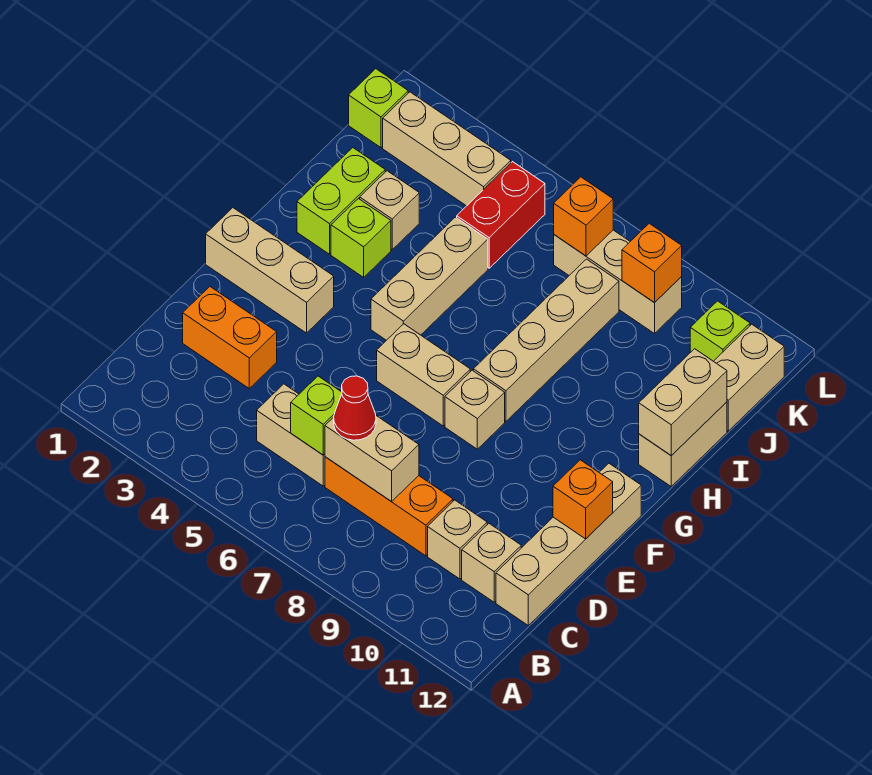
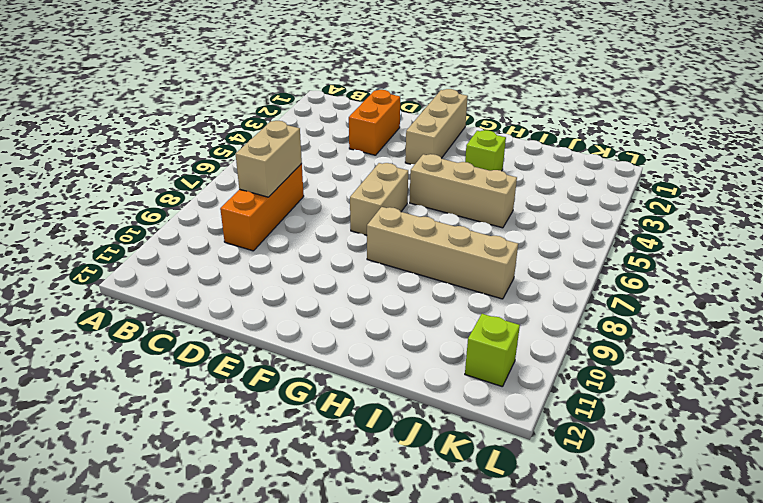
none -> tan brick C5:C6 level 1
none -> tan brick C10 level 1
none -> tan brick C11 level 1

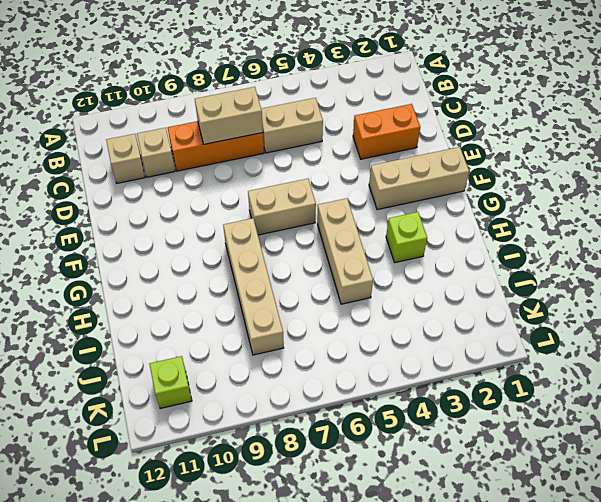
none -> tan brick C12:F12 level 1
none -> tan brick F8 level 1
none -> lime brick H2:I2 level 1

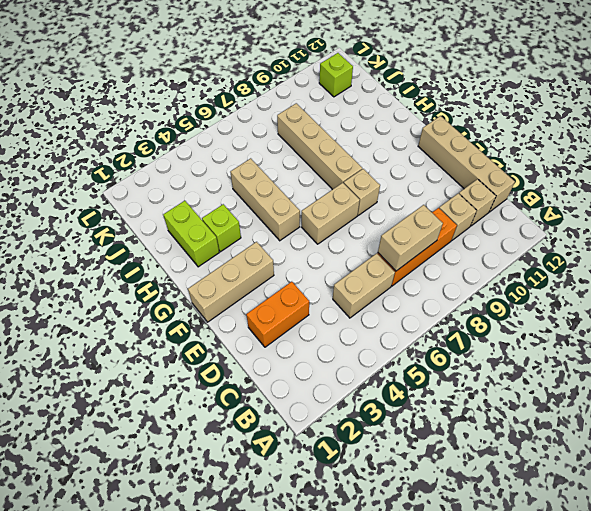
none -> tan brick H12:I12 level 1
none -> tan brick I3 level 1
none -> red brick J5:K5 level 1

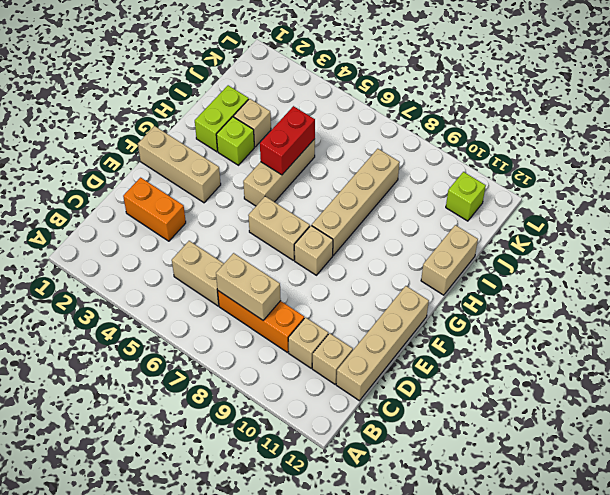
red brick H5:I5 level 2 -> red brick J5:K5 level 1
none -> tan brick J12:K12 level 1
none -> lime brick K1 level 1
none -> tan brick K2:K4 level 1

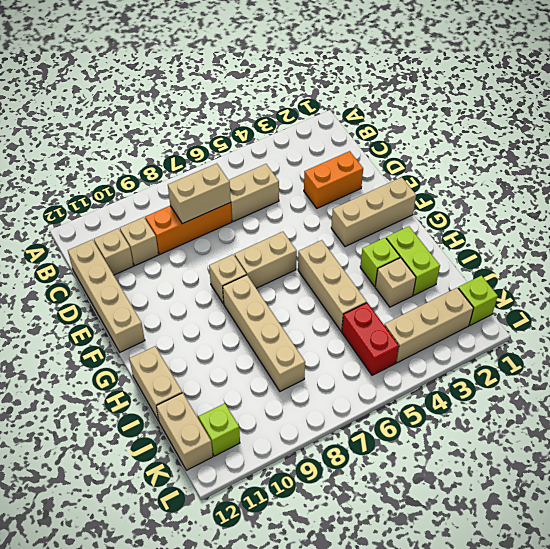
none -> tan brick K7:K9 level 1
none -> lime brick C6 level 2
none -> orange brick E12 level 2

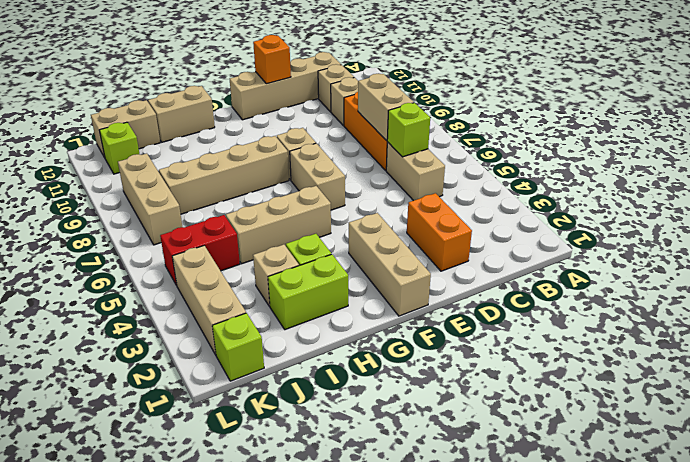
none -> tan brick H12:I12 level 2
none -> orange brick K7 level 2
none -> orange brick K9 level 2

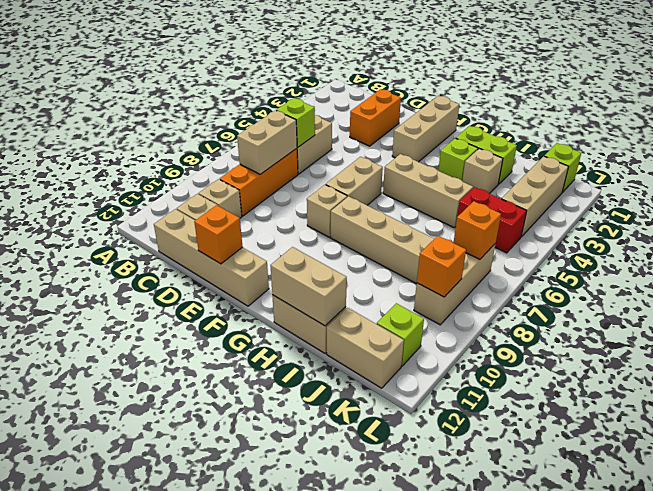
none -> red cone C7 level 3

